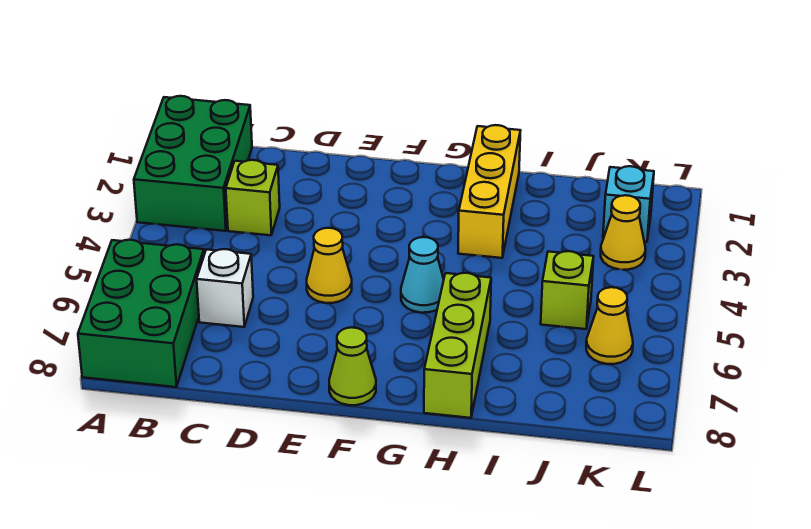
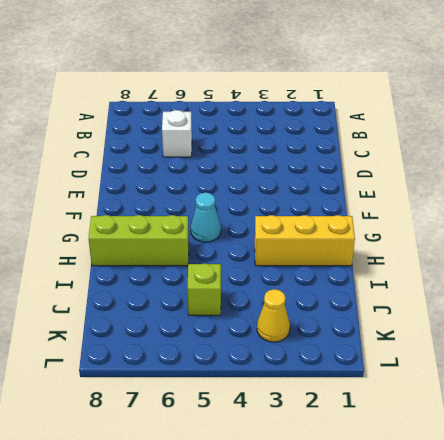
none -> green brick A1:B3 level 1
none -> green brick A6:B8 level 1
none -> lime brick C3 level 1

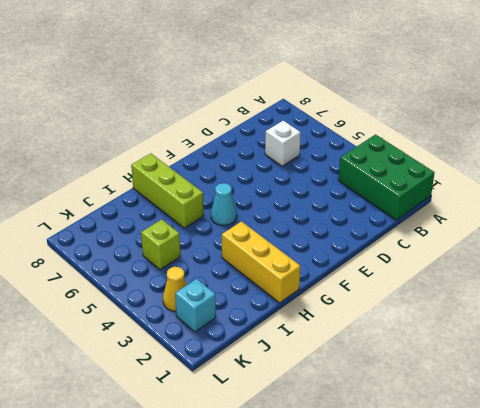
none -> green brick A6:B8 level 1
none -> lime brick C3 level 1
none -> yellow cone E5 level 1

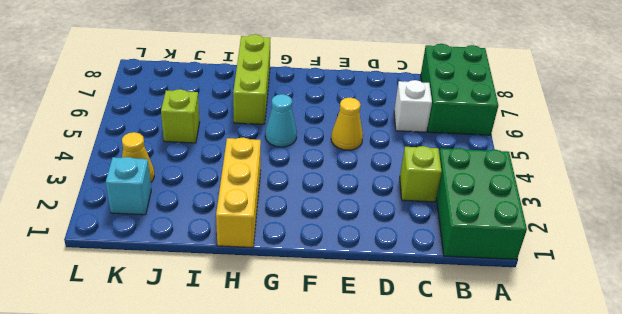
none -> lime cone F8 level 1
none -> yellow cone K6 level 1

